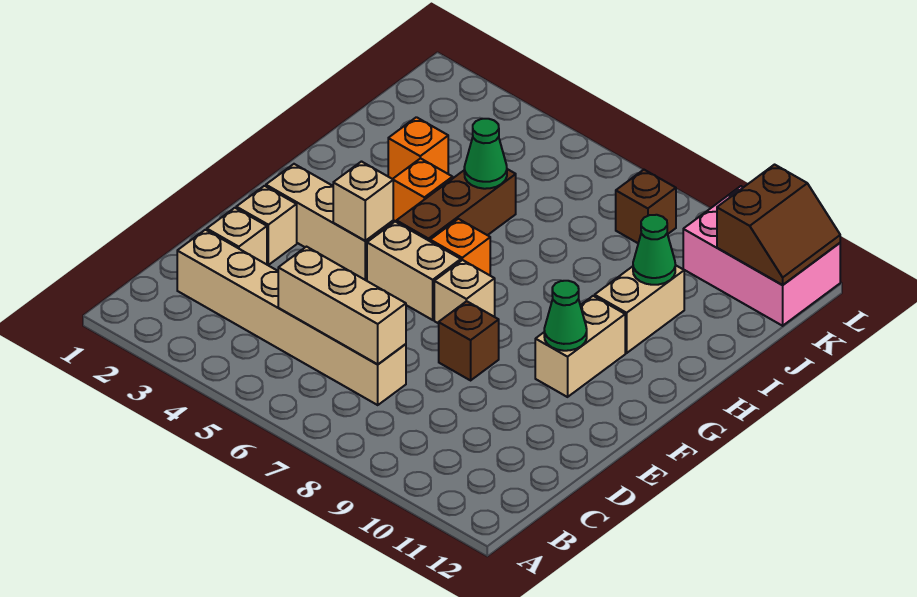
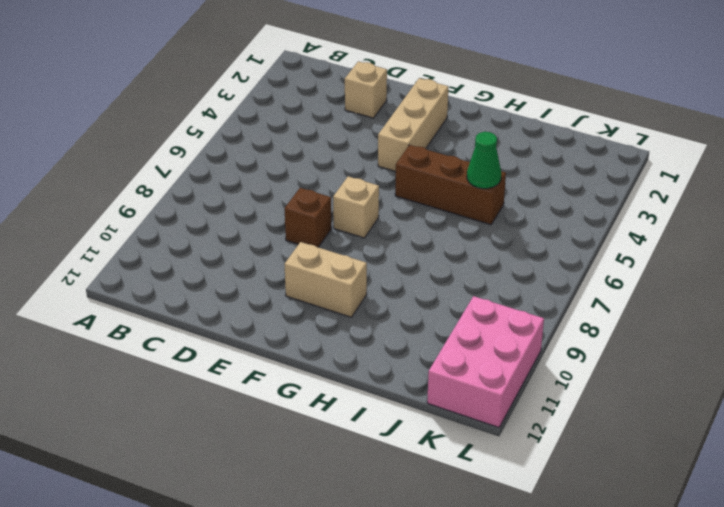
none -> tan brick C2:C7 level 1
none -> tan brick E2 level 1
none -> tan brick F5:F6 level 1

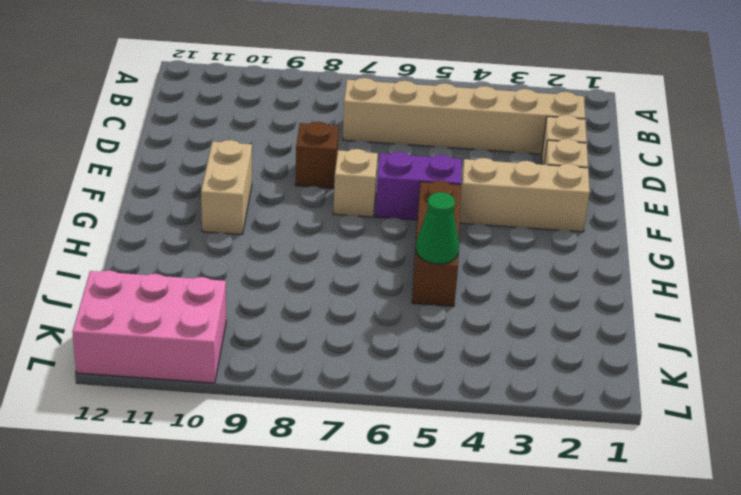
purple brick F5:F6 level 1 -> tan brick F5:F6 level 1
none -> orange brick G6 level 1
none -> orange brick H4 level 1
none -> tan brick H10:I10 level 1

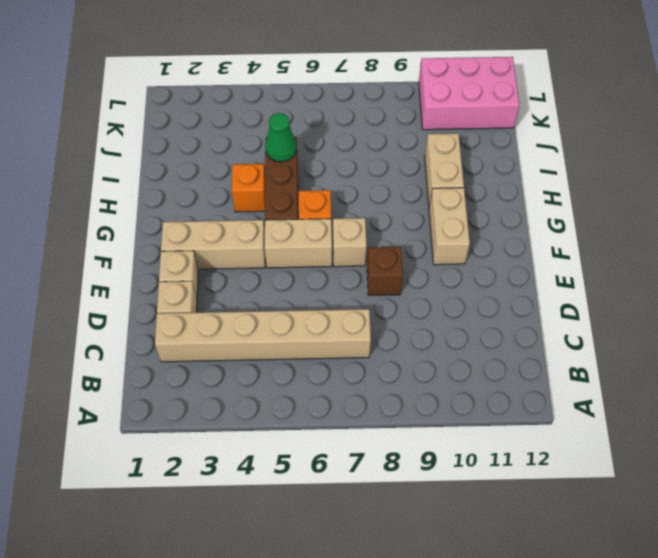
none -> orange brick I3 level 1
none -> brown brick K8 level 1
none -> tan brick C5:C7 level 2

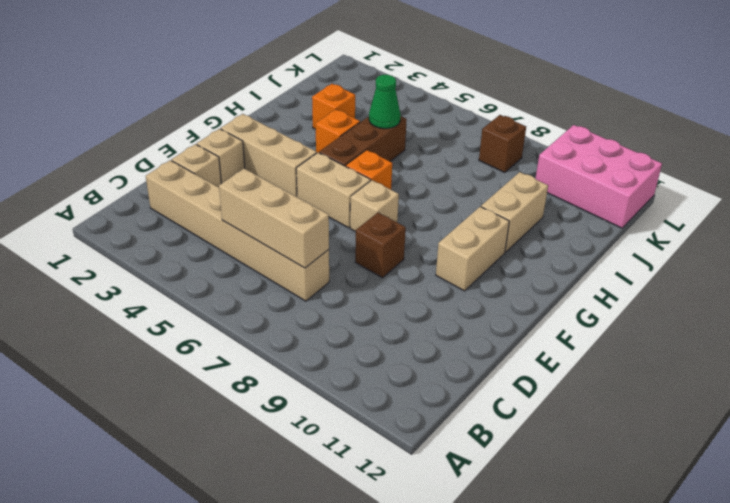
none -> tan brick F4 level 2
none -> green cone F10 level 2
none -> green cone I10 level 2

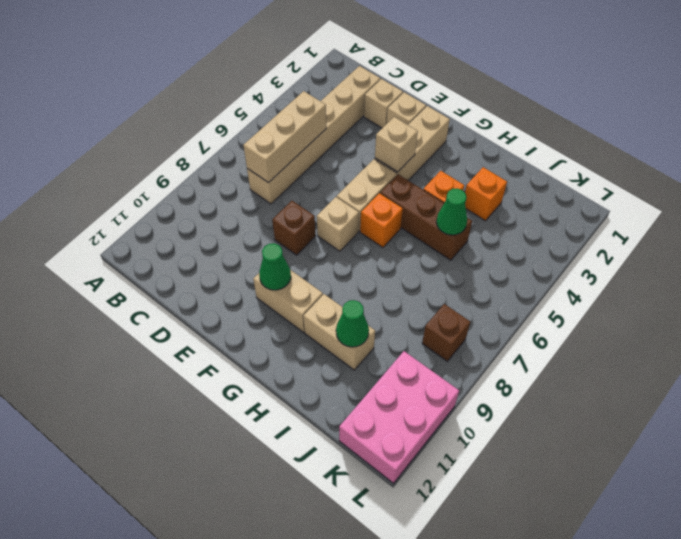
none -> brown slope K11:L12 level 2 top 11

